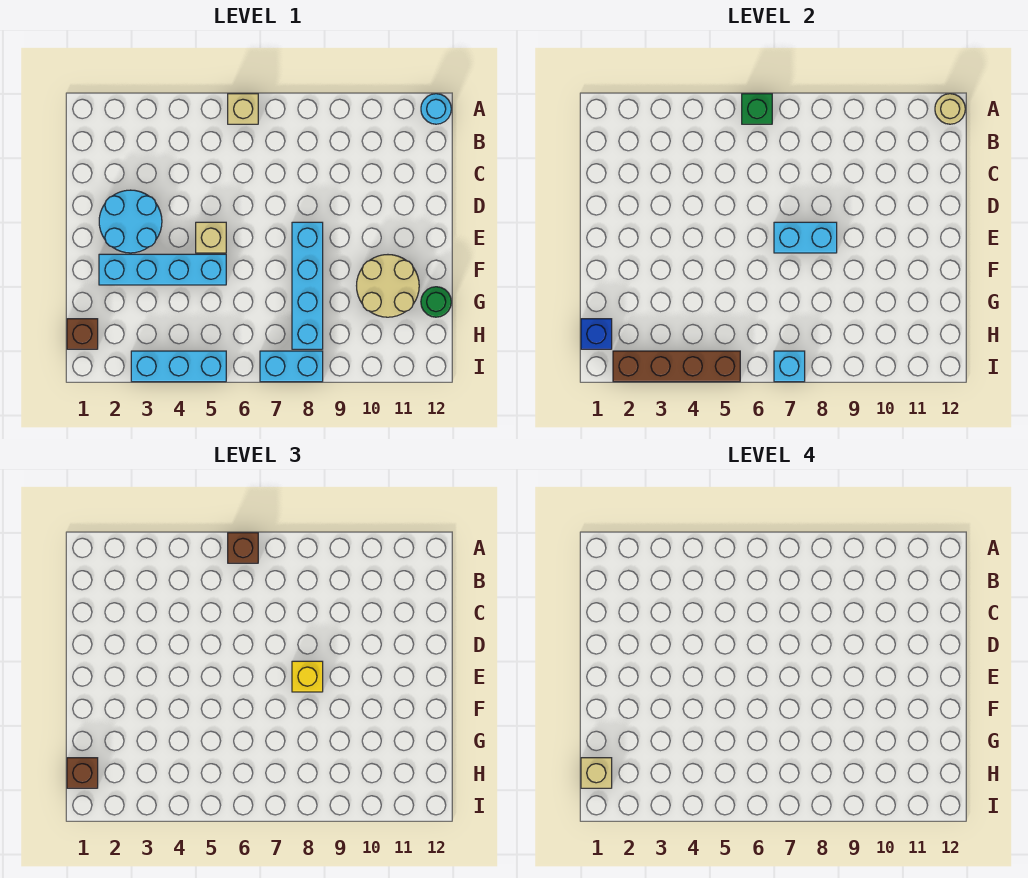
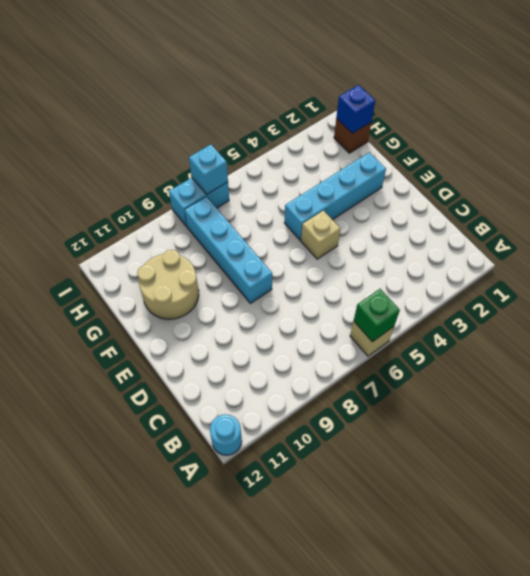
none -> cyan round brick D2:E3 level 1
none -> green round brick G12 level 1
none -> cyan brick I3:I5 level 1

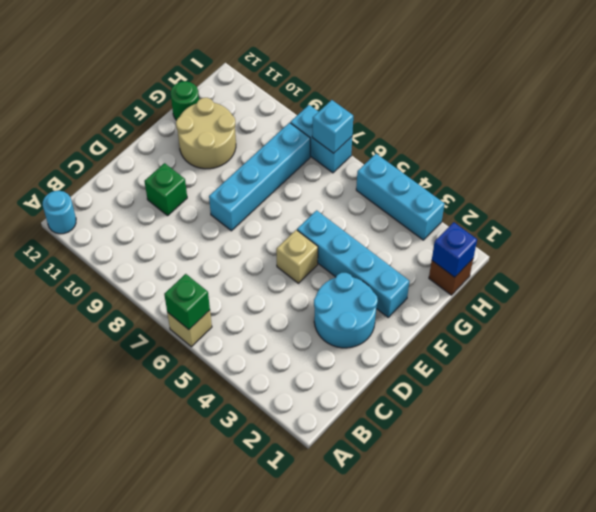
green brick D10 level 1 -> none
none -> tan round brick A12 level 2
none -> cyan brick E7:E8 level 2
none -> brown brick I2:I5 level 2

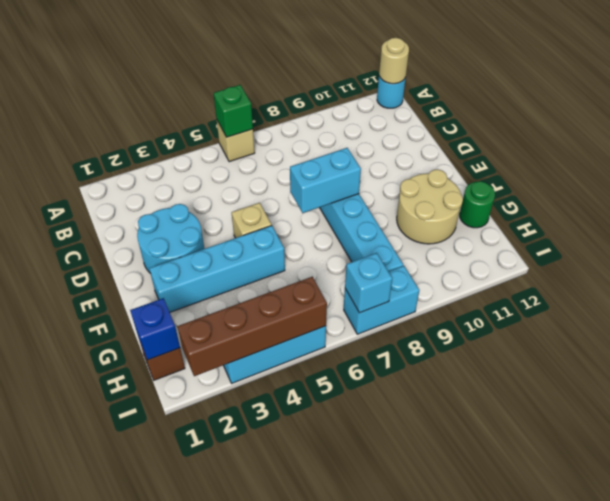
none -> brown brick A6 level 3
none -> yellow brick E8 level 3
none -> brown brick H1 level 3

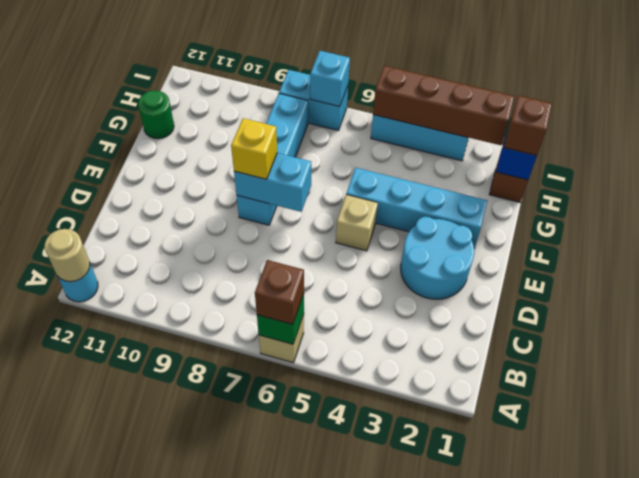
none -> tan round brick F10:G11 level 1
none -> tan brick H1 level 4

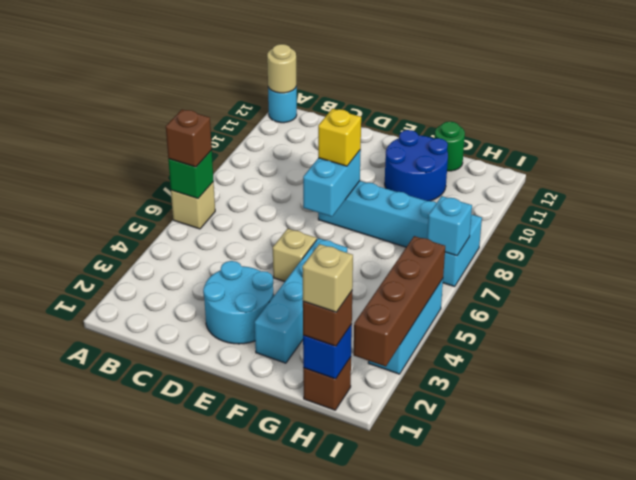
blue round brick F10:G11 level 1 -> tan round brick F10:G11 level 1

